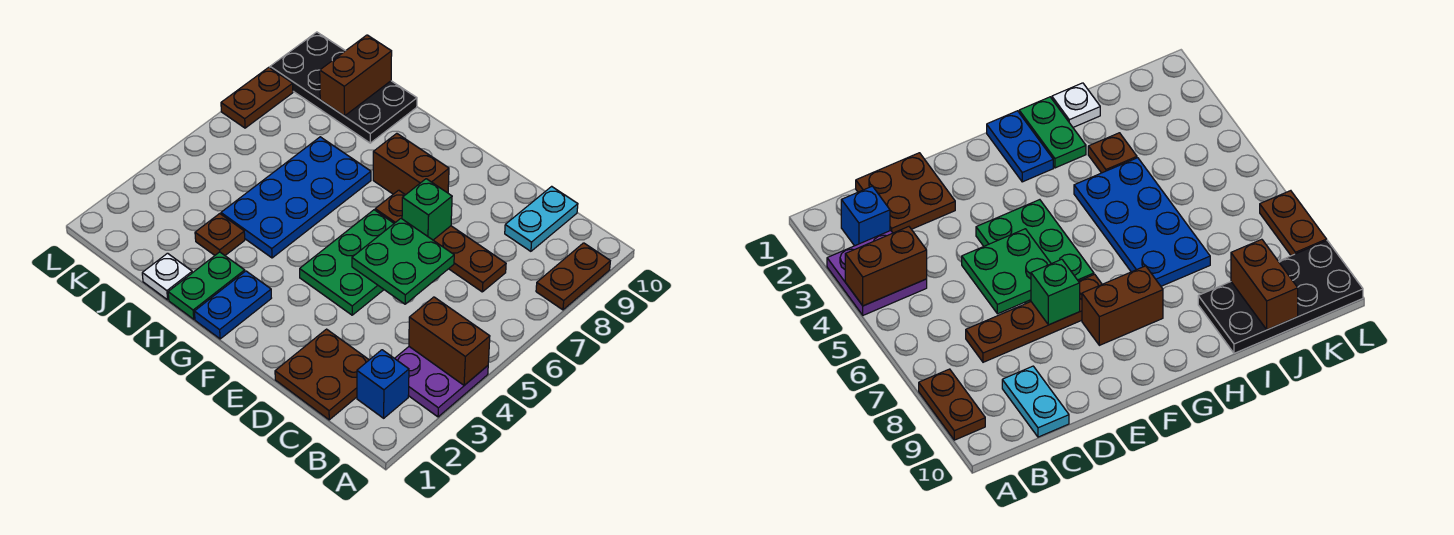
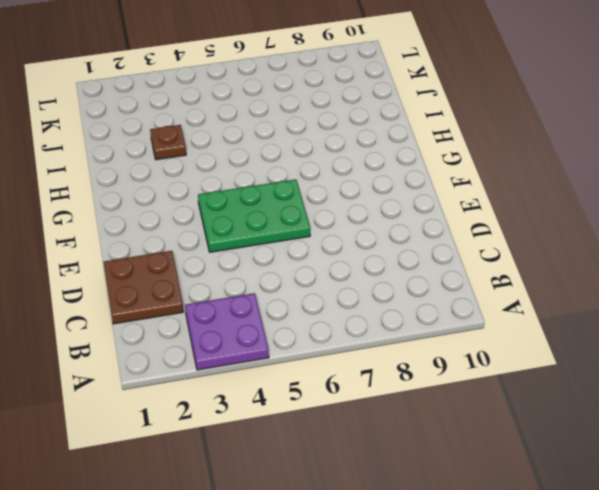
none -> brown plate A8:A9 level 1
none -> blue brick B2 level 1
none -> brown plate C7:F7 level 1

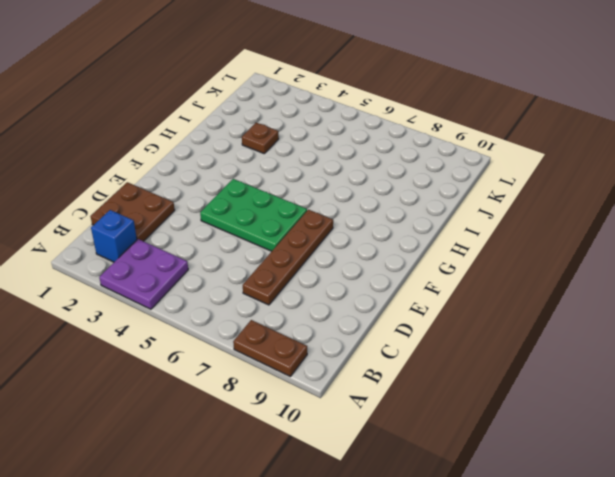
none -> cyan plate C9:C10 level 1
none -> brown brick F8:G8 level 1
none -> blue plate G1:G2 level 1

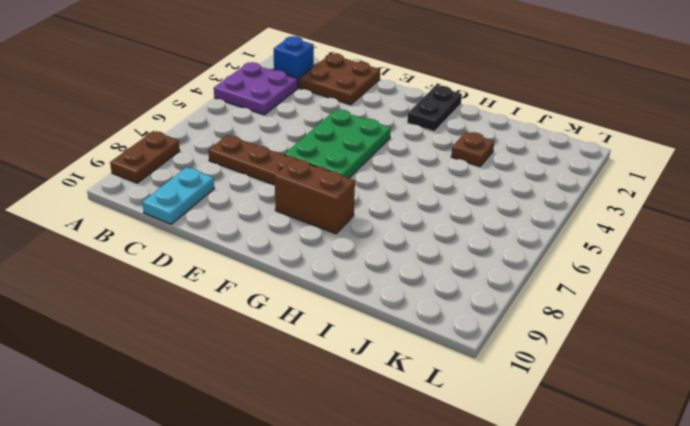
black plate G1:G2 level 1 -> blue plate G1:G2 level 1
none -> green plate H1:H2 level 1
none -> blue plate H4:I7 level 1
none -> white plate I1 level 1

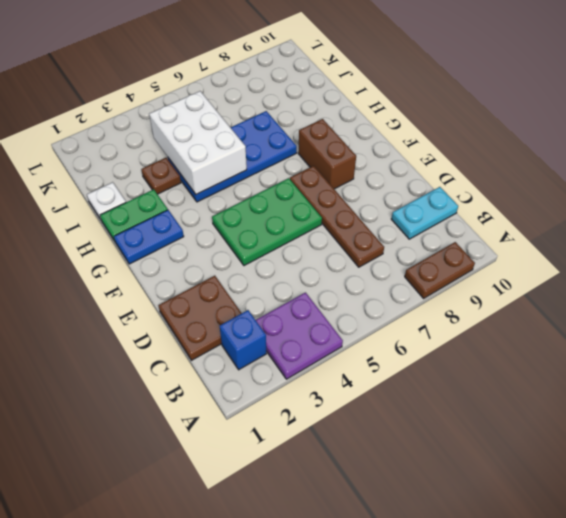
white brick H4:J5 level 2 -> none
none -> black plate I9:L10 level 1
none -> brown plate L7:L8 level 1
none -> brown brick A4:B4 level 2

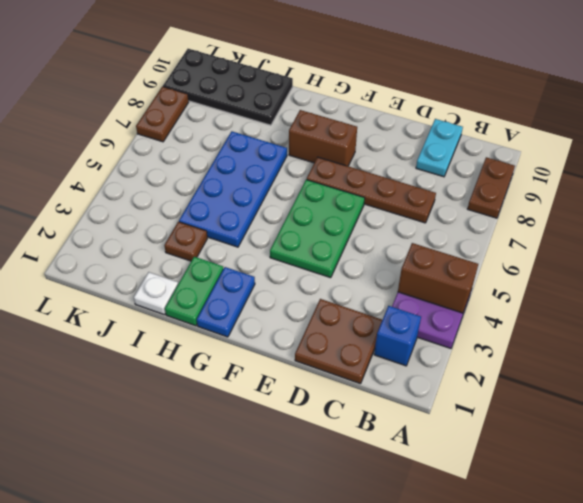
none -> green plate D5:E6 level 2
none -> green brick E7 level 2
none -> brown brick J9:J10 level 2

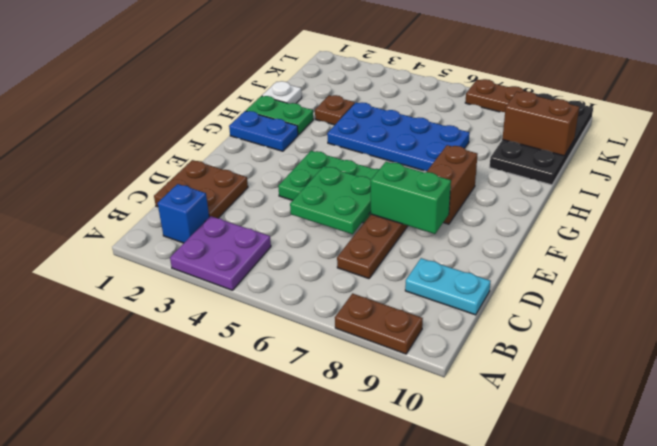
green brick E7:E8 level 2 -> green brick E7 level 2
none -> brown brick A4:B4 level 2

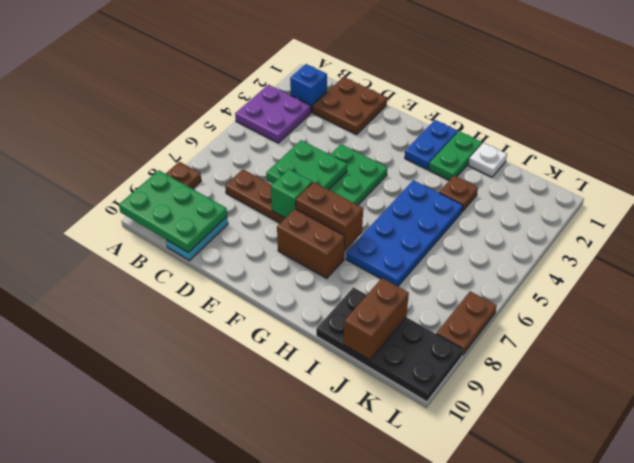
green plate A9:C10 level 2 -> none
brown brick F7:G7 level 2 -> brown brick A4:B4 level 2

